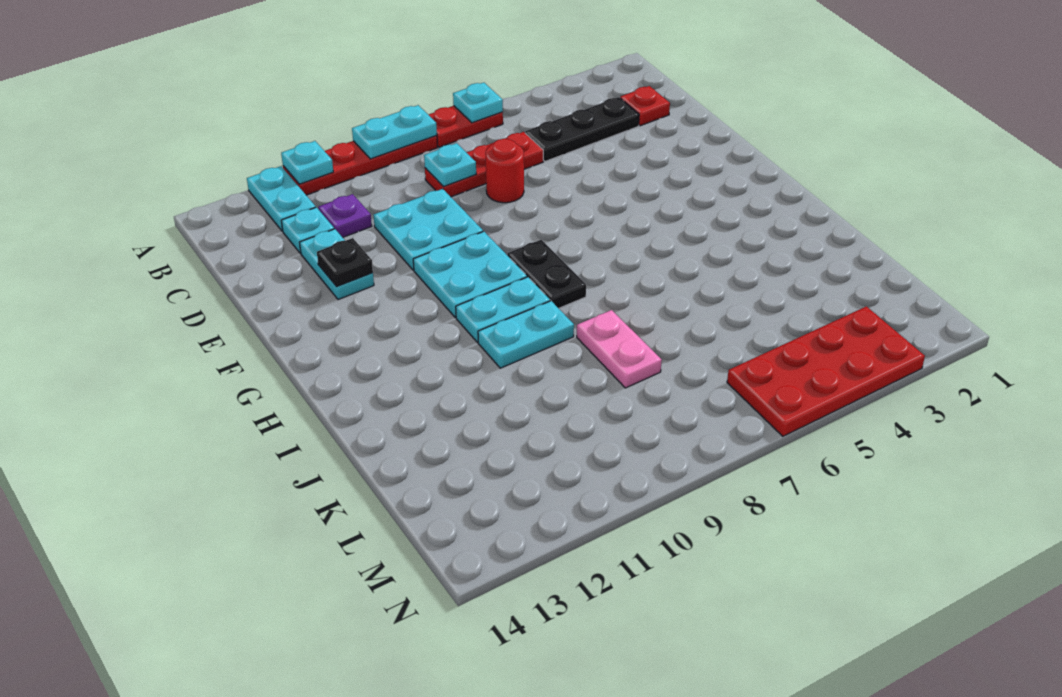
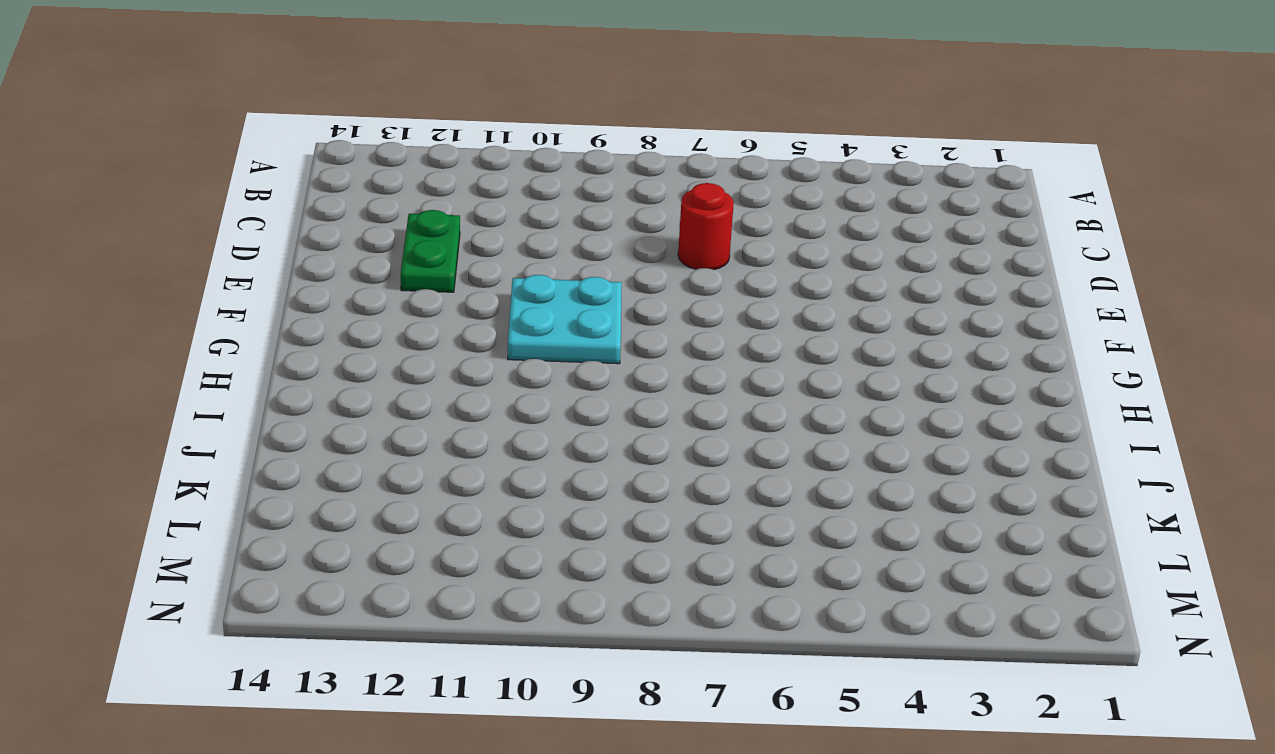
green plate D12:E12 level 1 -> cyan plate D12:E12 level 1
none -> red plate A6:A7 level 1
none -> red plate A8:A11 level 1
none -> cyan plate A12:B12 level 1

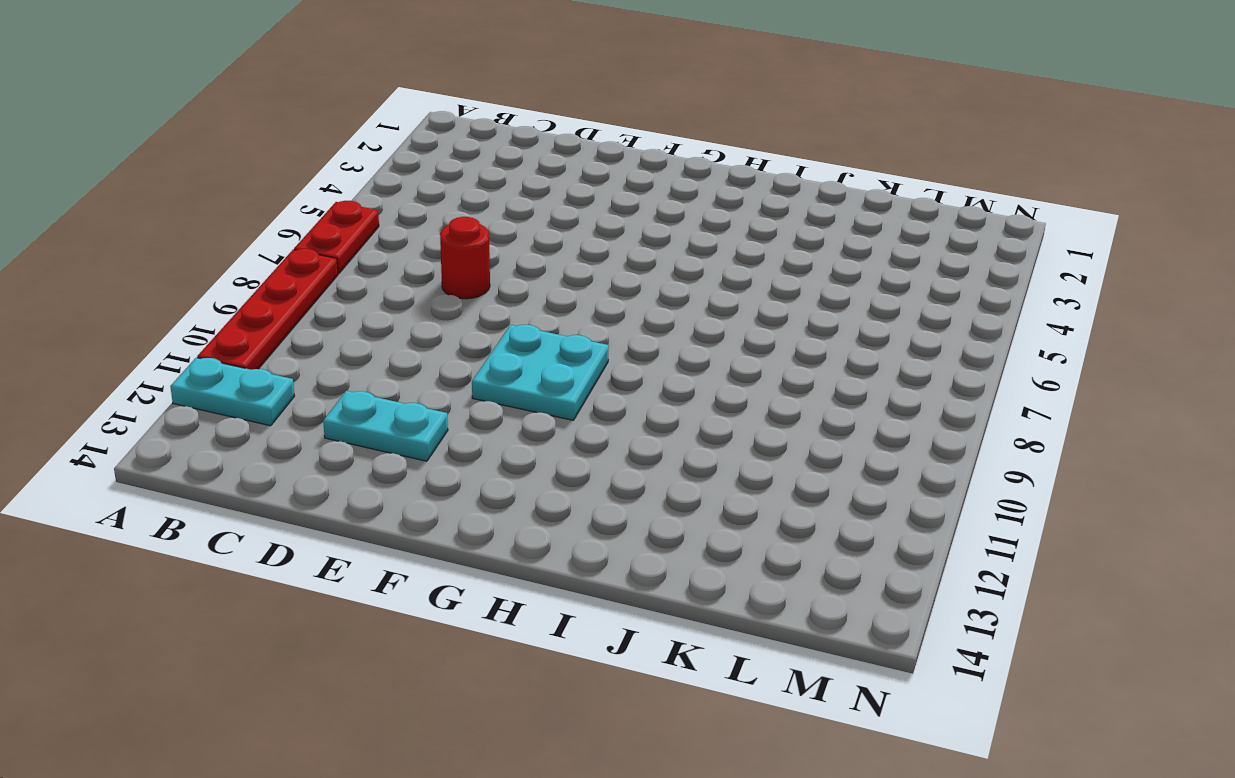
none -> red plate C2 level 1
none -> black plate C3:C5 level 1
none -> red plate C6:C8 level 1

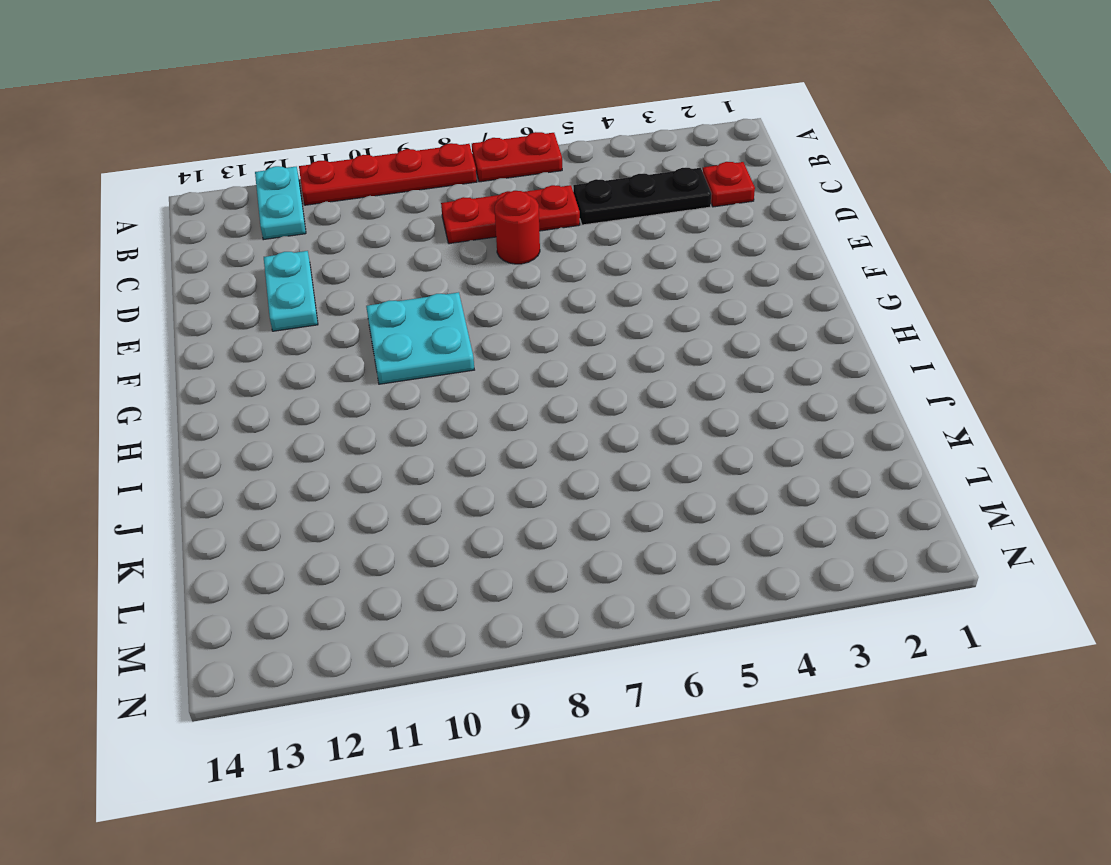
none -> purple plate C11 level 1
none -> cyan plate C12 level 1
none -> cyan plate D9:E10 level 1

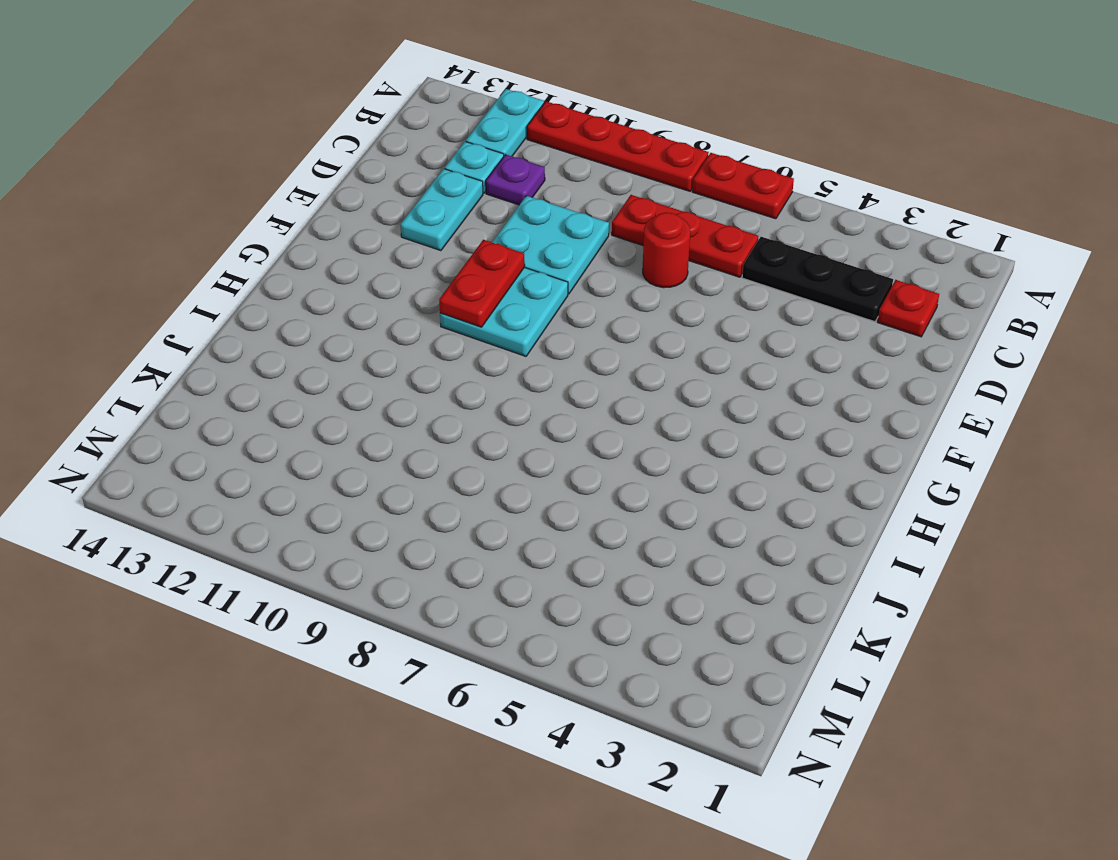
red plate F10:G10 level 2 -> none
none -> black plate G8:H8 level 1
none -> cyan plate H9:H10 level 1
none -> cyan plate I9:I10 level 1

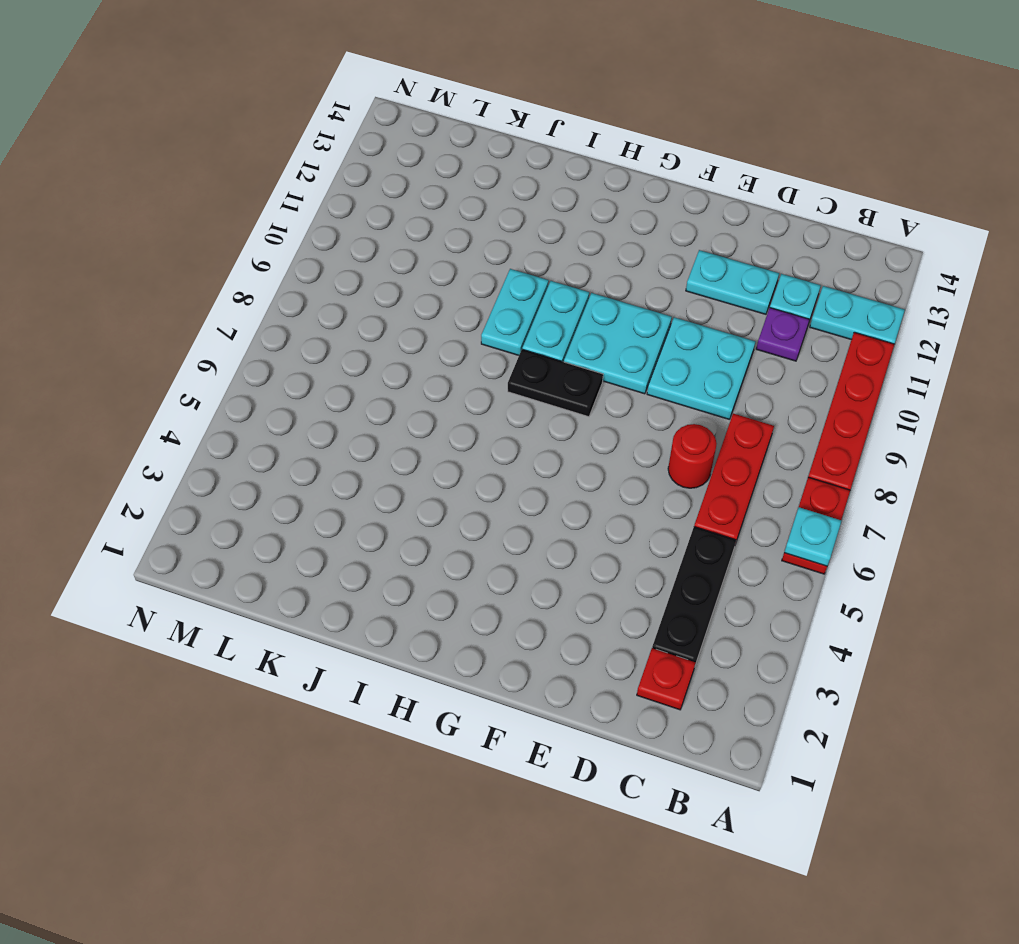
none -> pink plate J8:K8 level 1
none -> red plate M3:N6 level 1
none -> cyan plate A8:A9 level 2

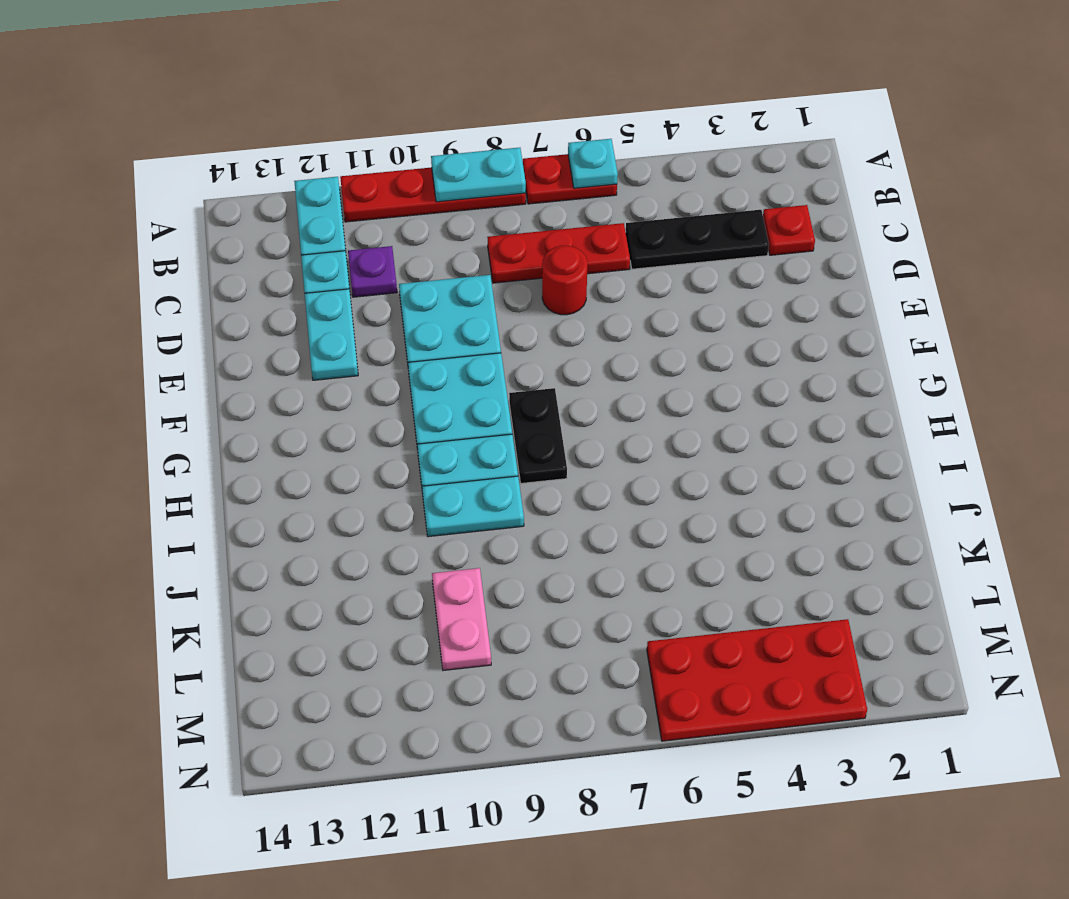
pink plate K10:L10 level 1 -> pink plate J8:K8 level 1
none -> cyan plate A11 level 2
none -> cyan plate C8 level 2
none -> black plate E12 level 2

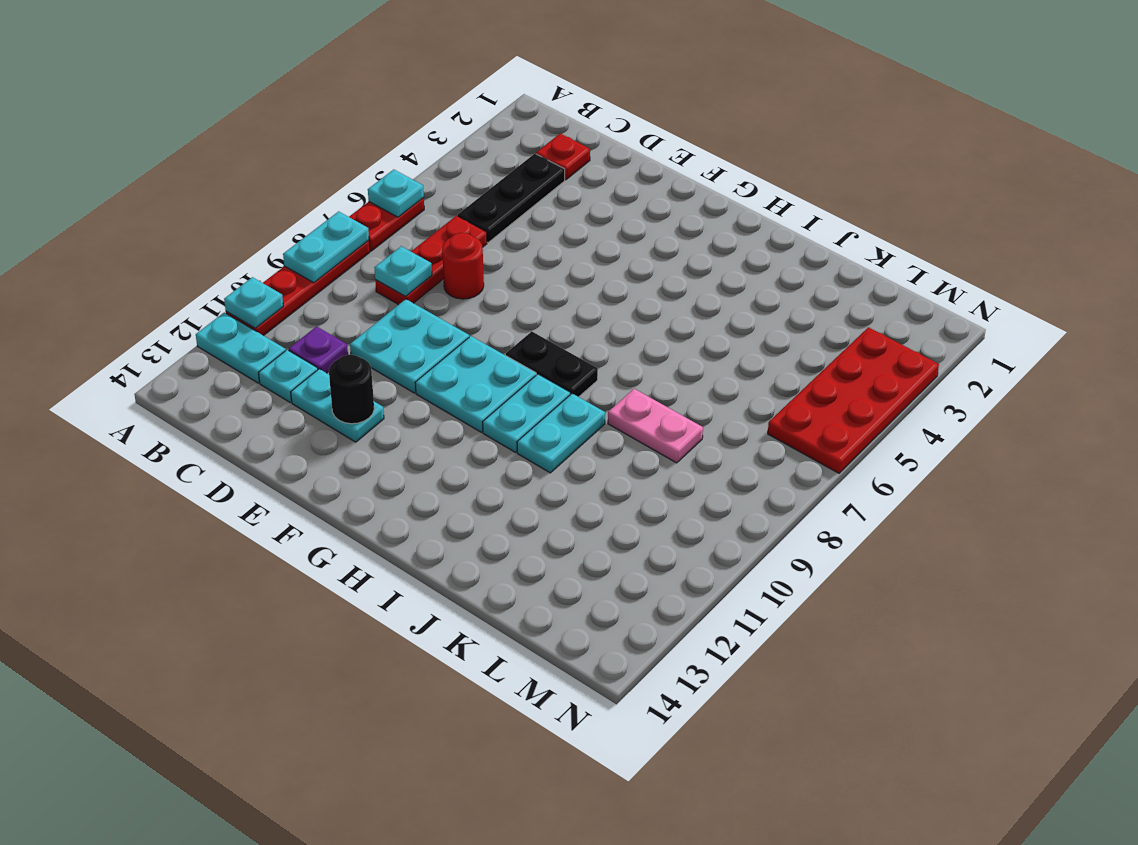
black round brick E12 level 2 -> black plate E12 level 2

